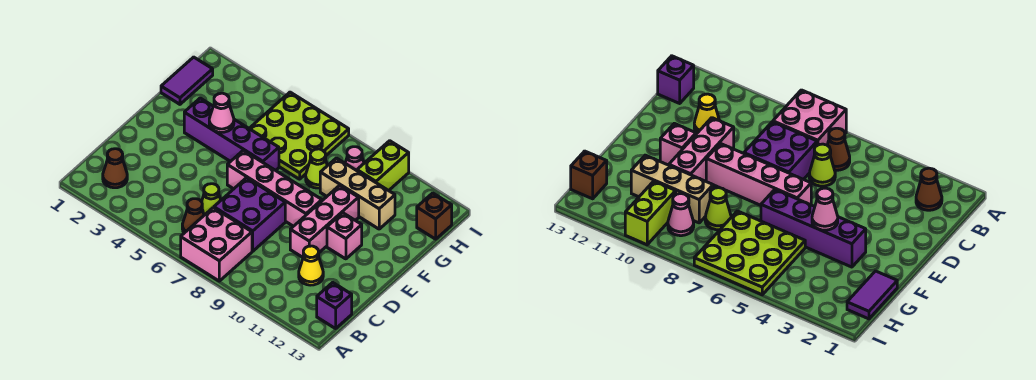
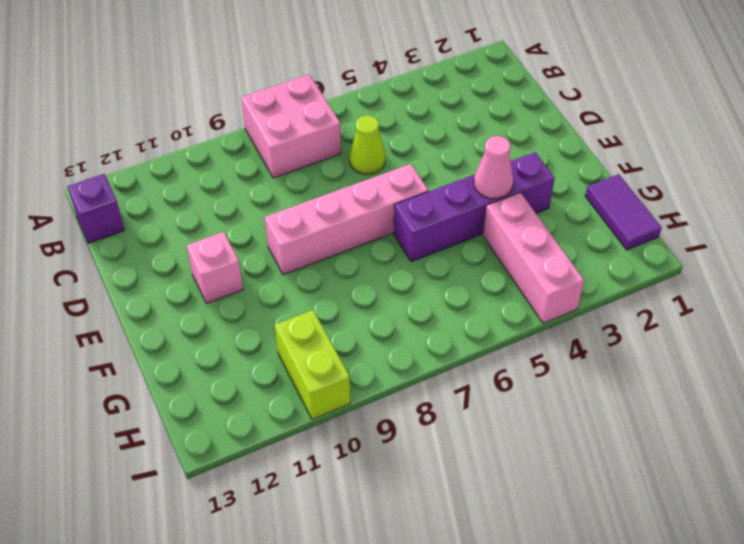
pink brick G4:I4 level 1 -> pink brick D10:F10 level 1
none -> brown cone B2 level 1
none -> brown cone B6 level 1
none -> purple brick C7:D8 level 1

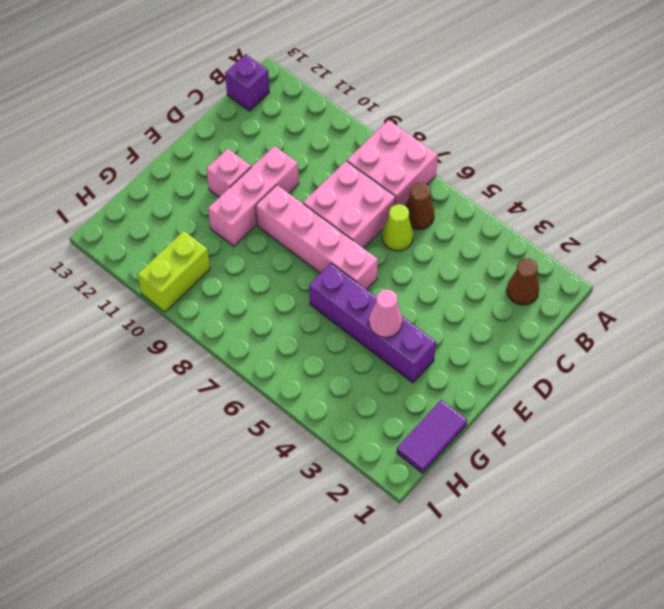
pink brick C7:D8 level 1 -> purple brick C7:D8 level 1
none -> yellow cone C11 level 1
none -> lime plate G5:I7 level 1
none -> lime cone G8 level 1

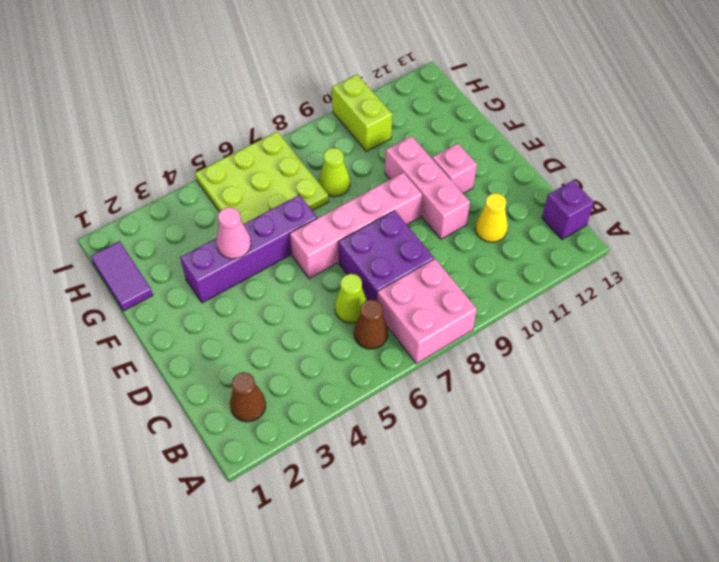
none -> tan brick G9:G11 level 1
none -> pink cone H9 level 1
none -> brown brick H13 level 1

